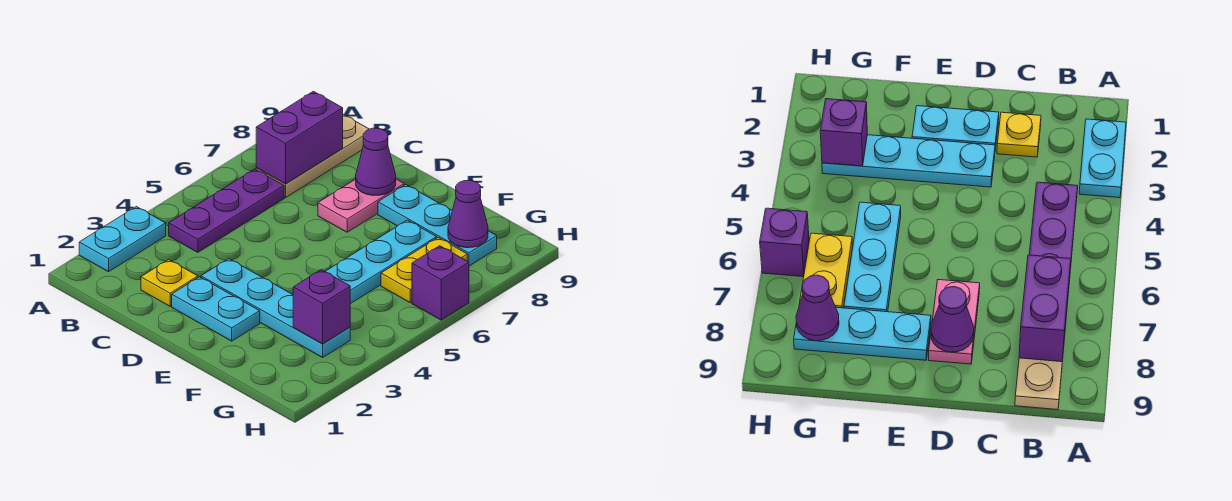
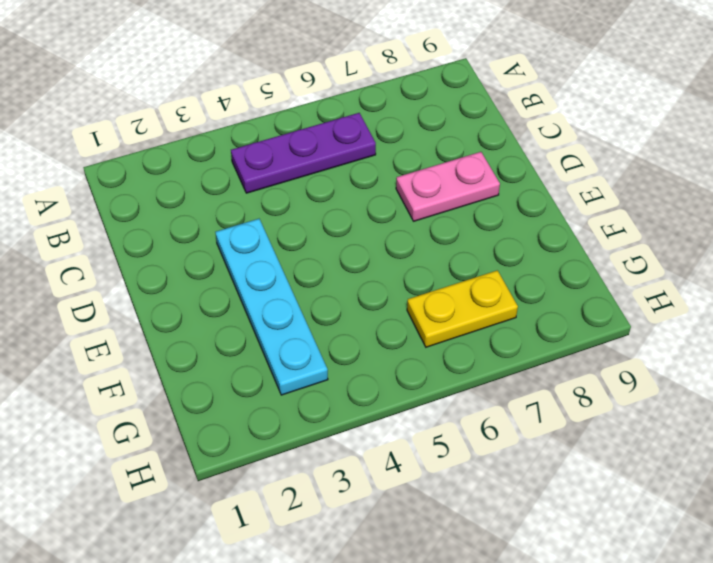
none -> cyan plate A2:A3 level 1
none -> tan plate B7:B9 level 1
none -> yellow plate C2 level 1

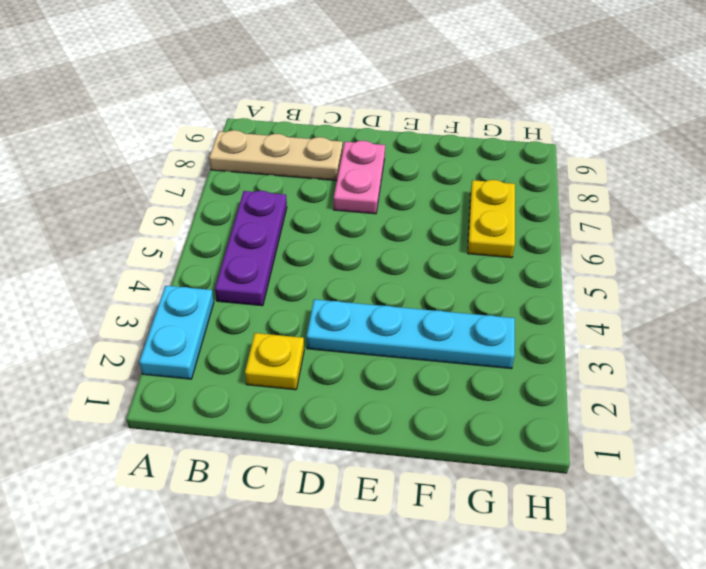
tan plate A8:C8 level 1 -> tan plate B7:B9 level 1
none -> cyan plate D2:E2 level 1
none -> cyan plate E8:G8 level 1
none -> cyan plate F5:F7 level 1

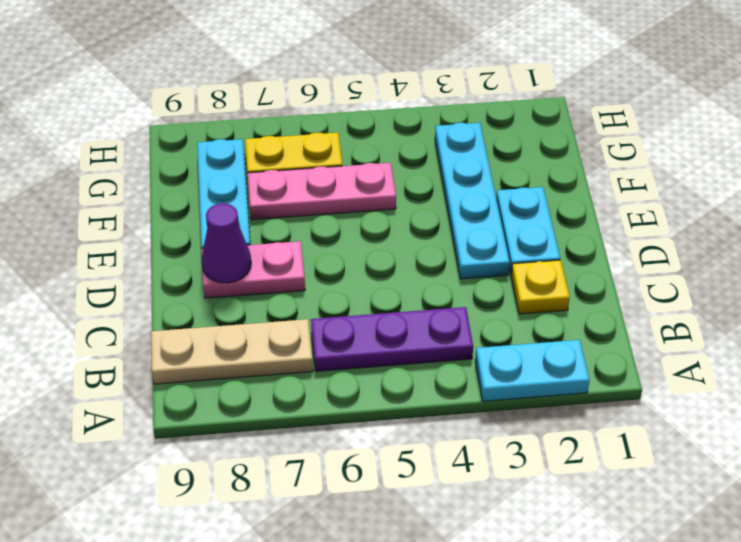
pink plate F5:F7 level 1 -> cyan plate F5:F7 level 1
none -> purple brick H6 level 1
none -> purple brick B7:B8 level 2
none -> purple brick G3 level 2

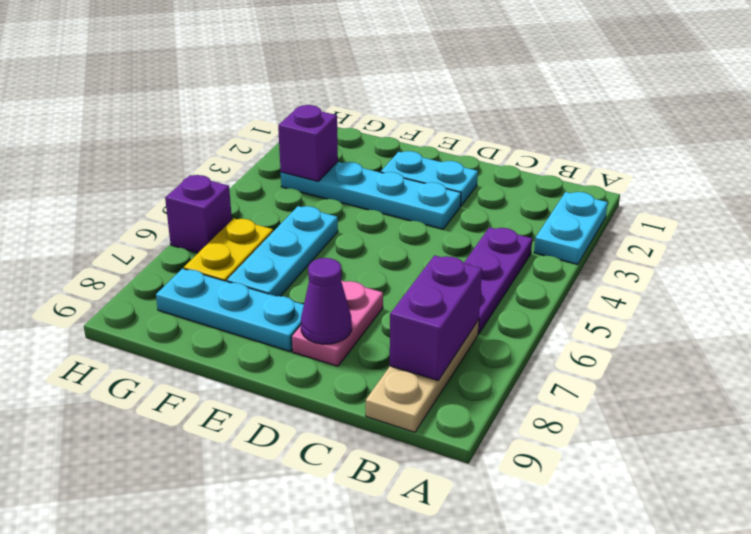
none -> yellow plate C2 level 1
none -> purple cone G8 level 2

